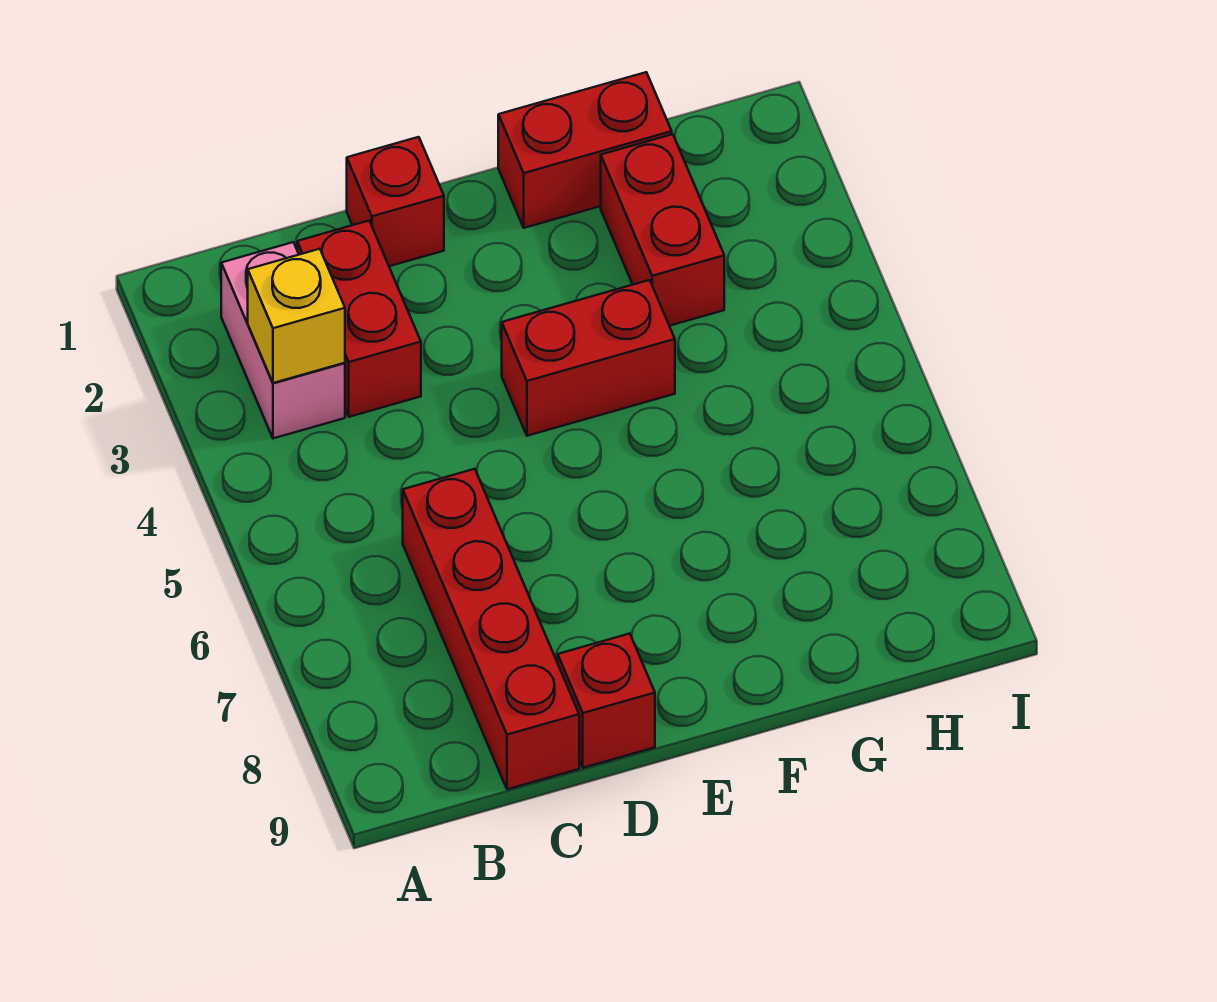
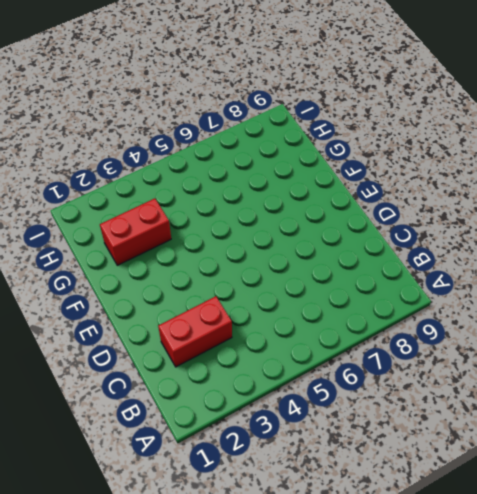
none -> pink brick B2:B3 level 1
none -> red brick C6:C9 level 1

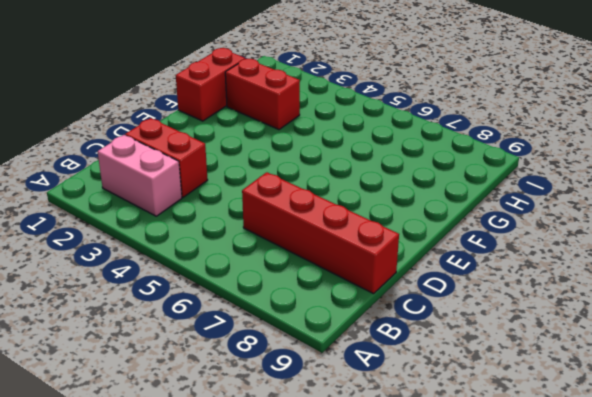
none -> red brick D1 level 1
none -> red brick D9 level 1

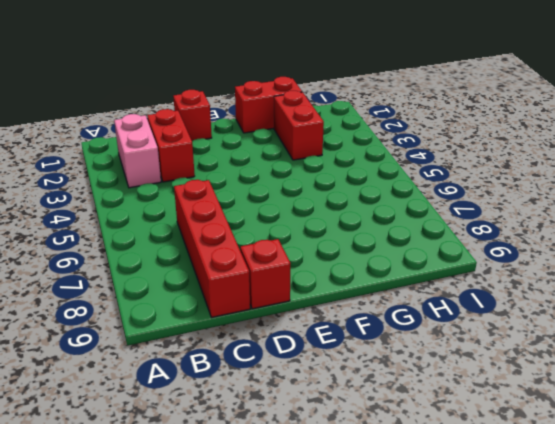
none -> red brick E4:F4 level 1
none -> yellow brick B3 level 2

